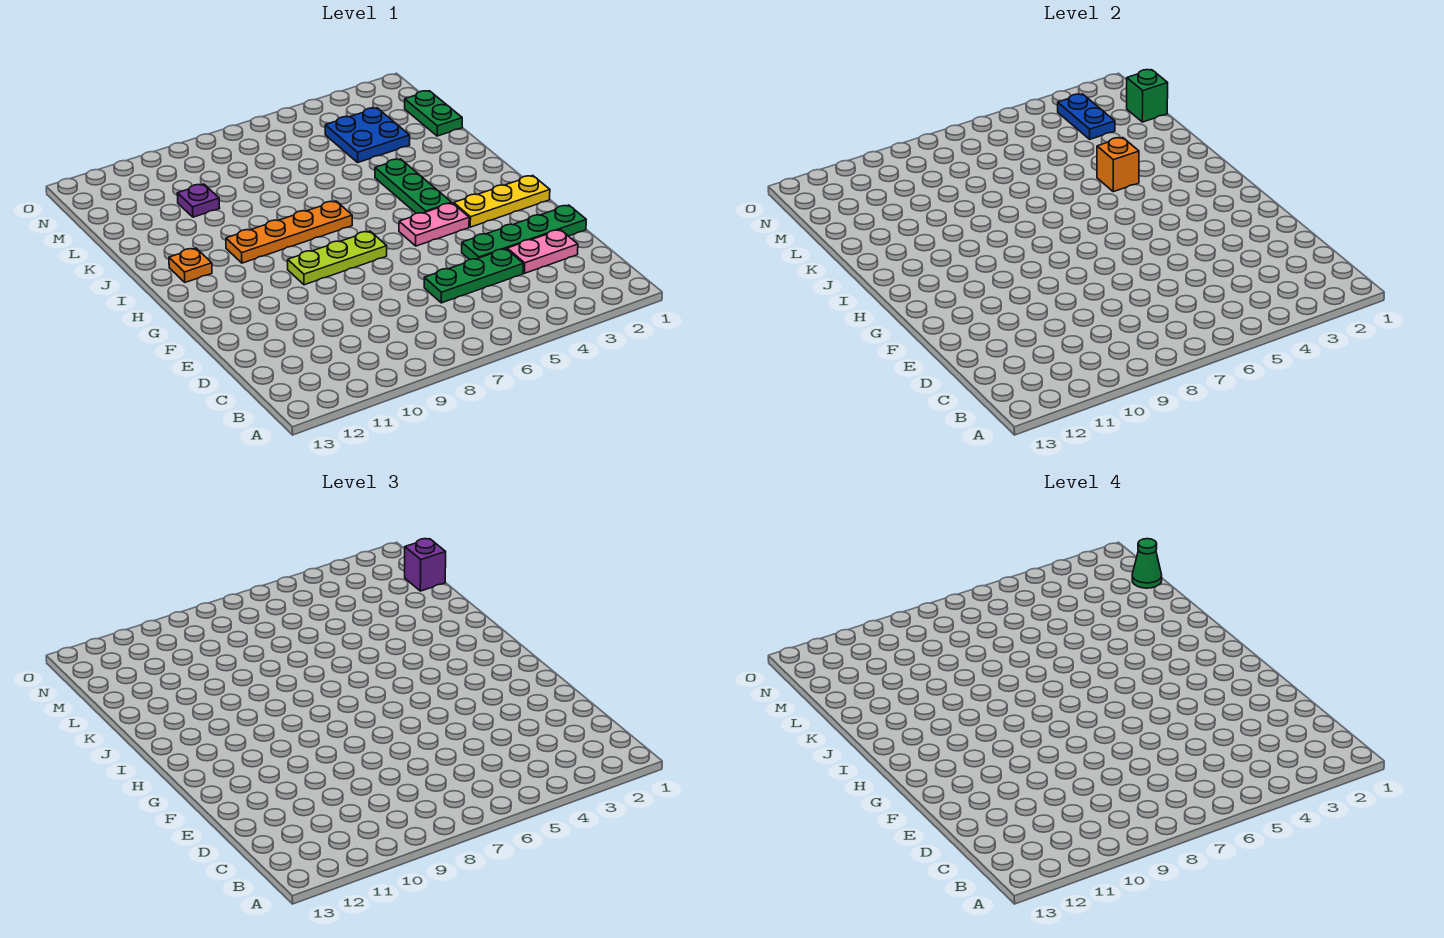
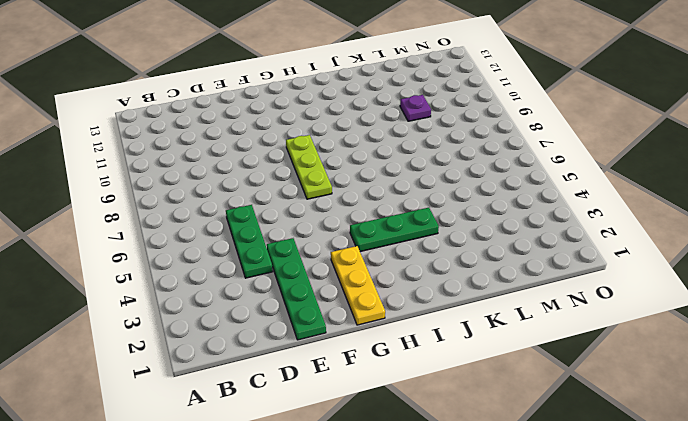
none -> pink plate D2:D3 level 1
none -> pink plate G4:G5 level 1
none -> orange plate I7:I10 level 1

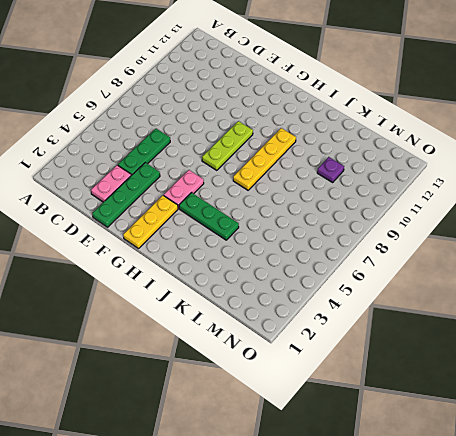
yellow plate I7:I10 level 1 -> orange plate I7:I10 level 1
none -> orange plate I12 level 1
none -> green plate L1:M1 level 1
none -> blue plate L3:M4 level 1

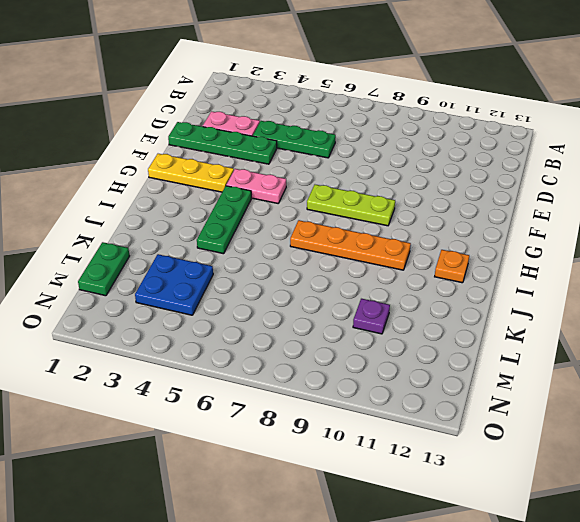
none -> orange brick J4 level 2
none -> green brick M1 level 2
none -> blue plate M3:N3 level 2

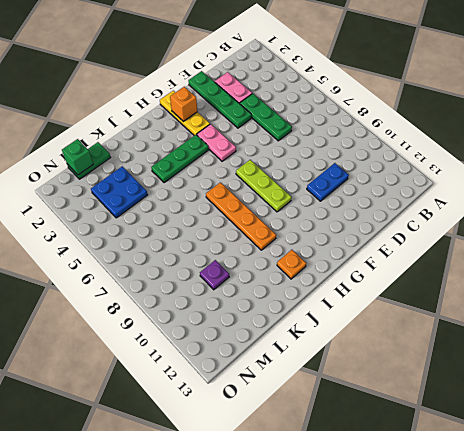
blue plate D10:E10 level 1 -> blue plate M3:N3 level 2
orange brick G2 level 2 -> orange brick J4 level 2
none -> purple brick M1 level 3
none -> green cone M1 level 4

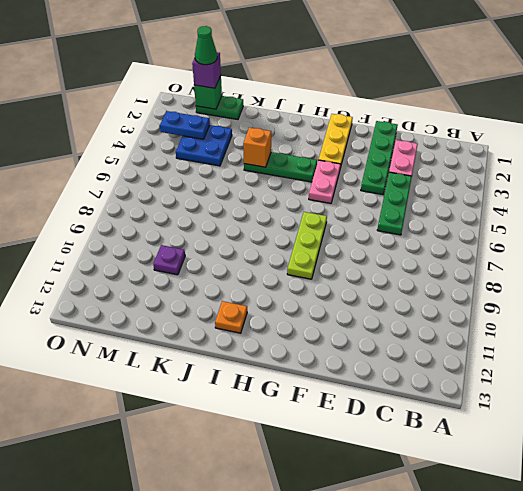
none -> orange plate I7:I10 level 1

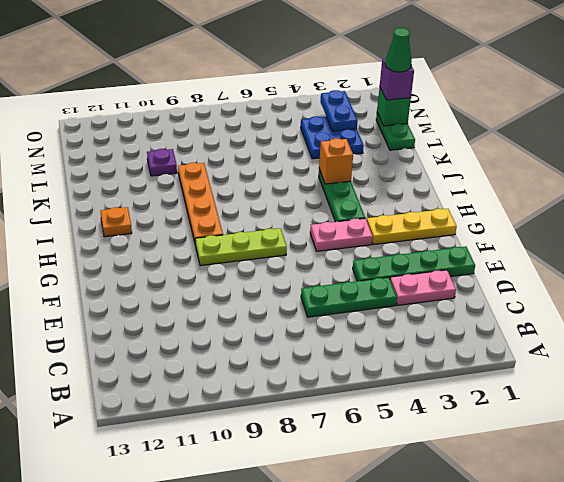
orange plate H9:K9 level 1 -> orange plate I7:I10 level 1

